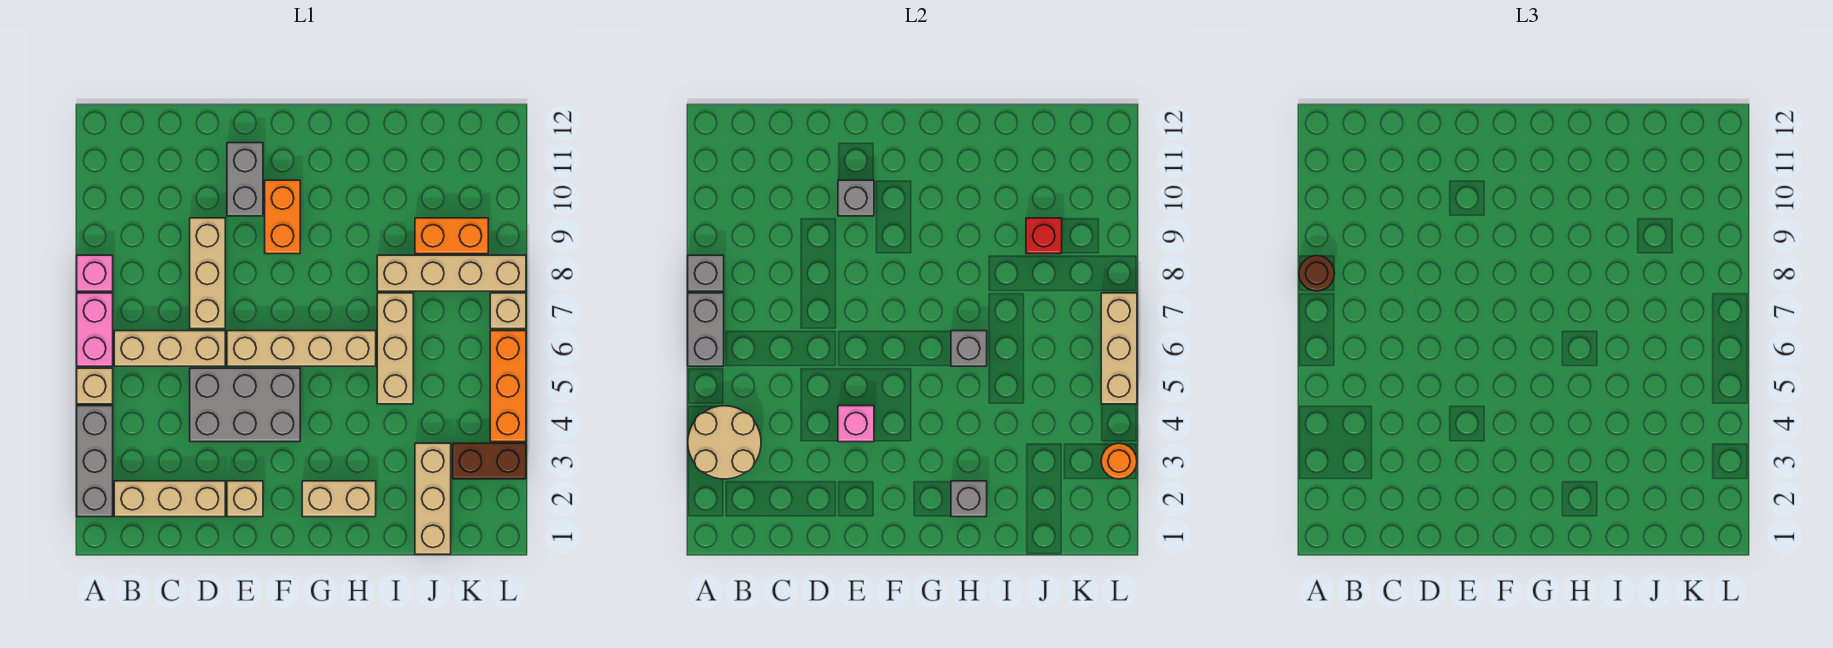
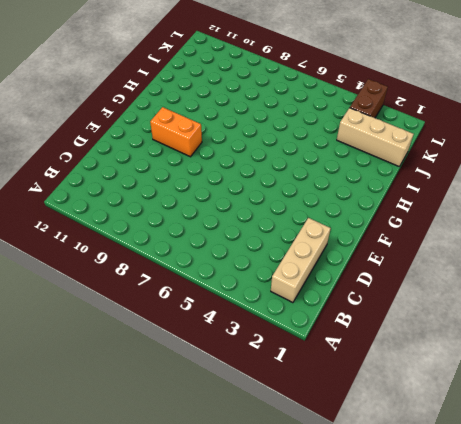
none -> grey brick A2:A4 level 1
none -> tan brick A5 level 1
none -> pink brick A6:A7 level 1
none -> pink brick A8 level 1

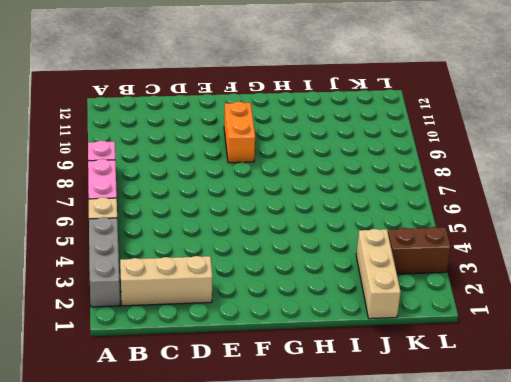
none -> tan brick B6:D6 level 1
none -> grey brick D4:F5 level 1
none -> tan brick D7:D9 level 1
none -> tan brick E2 level 1

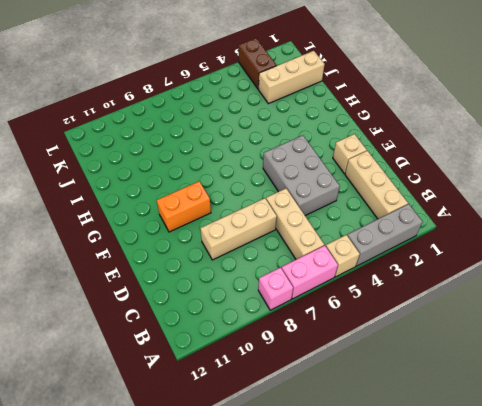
none -> tan brick E6:H6 level 1
none -> grey brick E10:E11 level 1
none -> tan brick G2:H2 level 1
none -> tan brick I5:I7 level 1

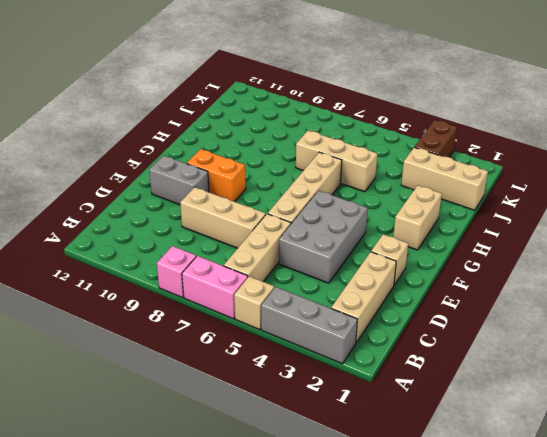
none -> tan brick I8:L8 level 1
none -> orange brick J9:K9 level 1
none -> orange brick L4:L6 level 1
none -> tan brick L7 level 1

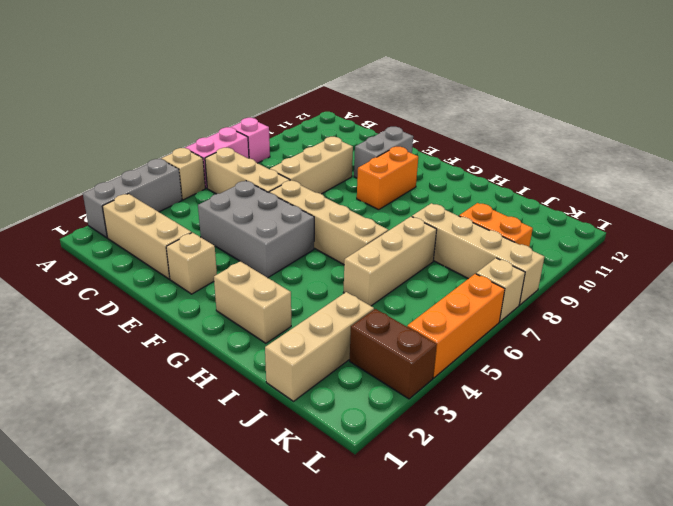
none -> tan round brick A3:B4 level 2
none -> grey brick A6:A7 level 2
none -> grey brick A8 level 2
none -> pink brick E4 level 2

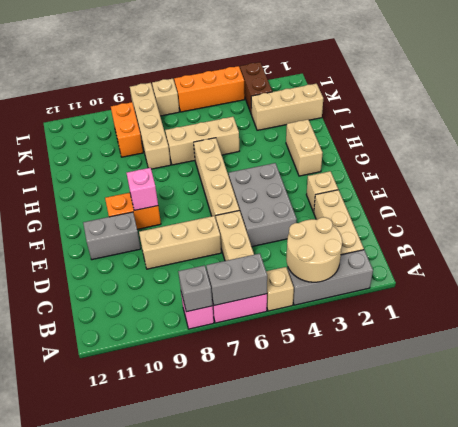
pink brick F9 level 2 -> pink brick E4 level 2
none -> grey brick E10 level 2
none -> grey brick H2 level 2
none -> grey brick H6 level 2
none -> red brick J9 level 2

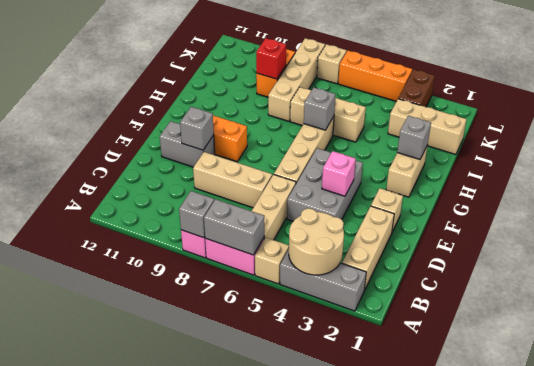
none -> orange round brick L3 level 2
none -> tan brick L5:L7 level 2
none -> brown round brick A8 level 3

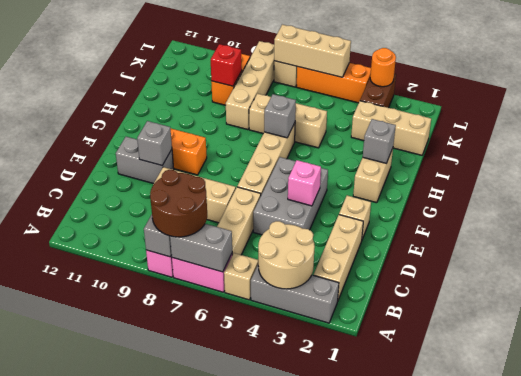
brown round brick A7:B8 level 3 -> brown round brick A8 level 3

